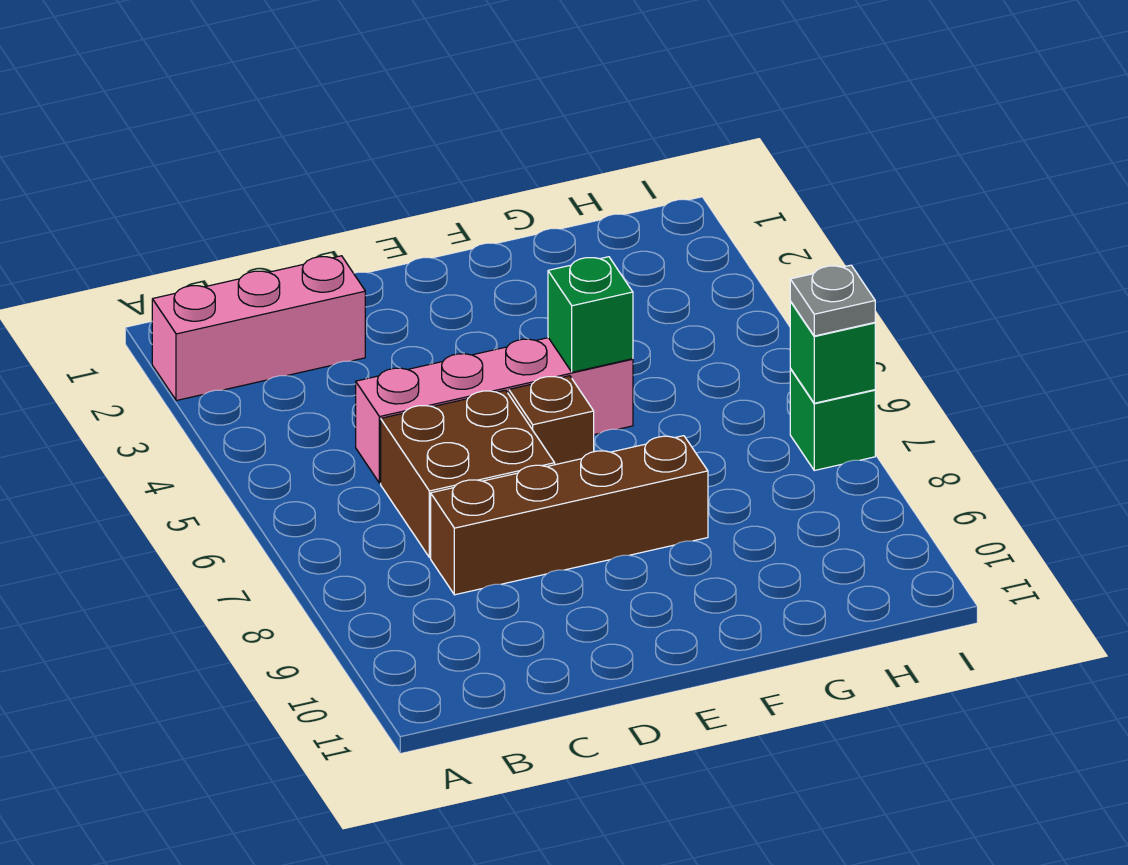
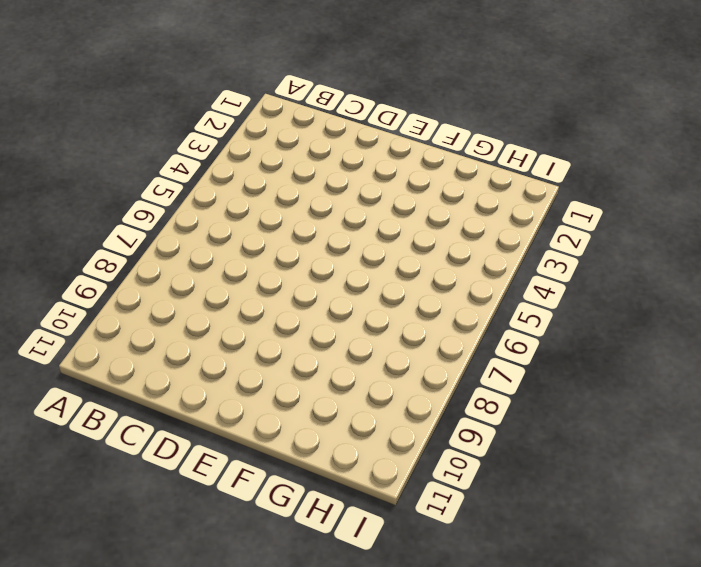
none -> pink brick A2:C2 level 1
none -> pink brick C5:F5 level 1

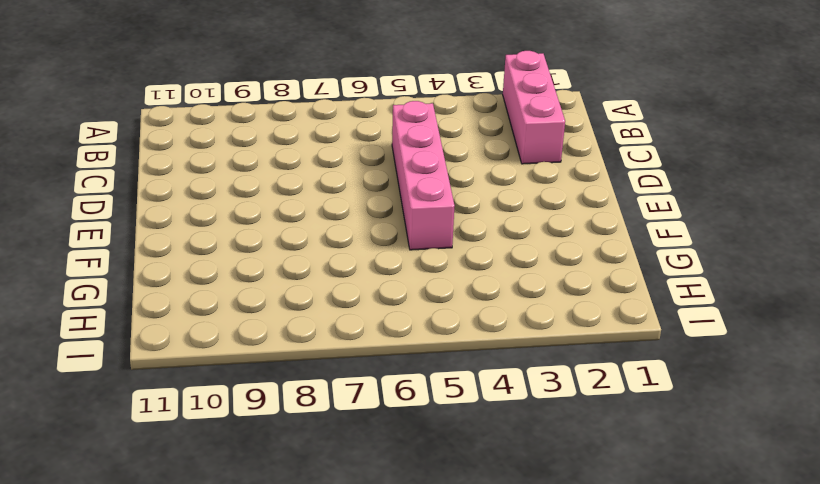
none -> brown brick C6:D7 level 1
none -> brown brick C8:F8 level 1

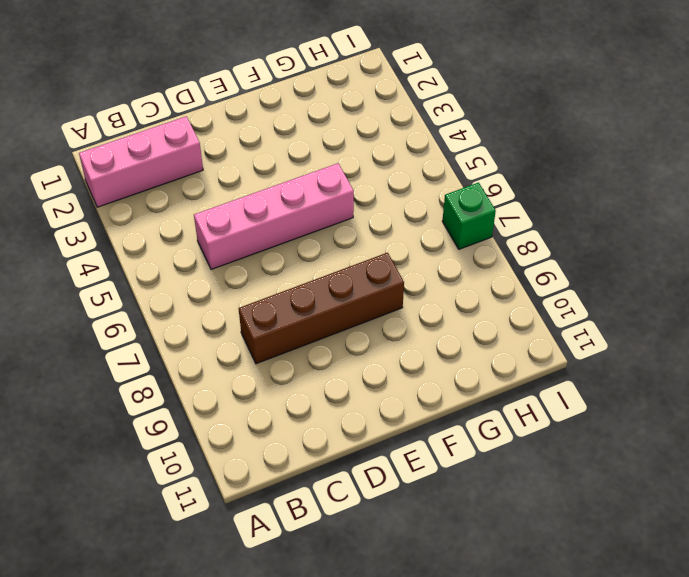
none -> brown brick C6:D7 level 1
none -> brown brick E6 level 1

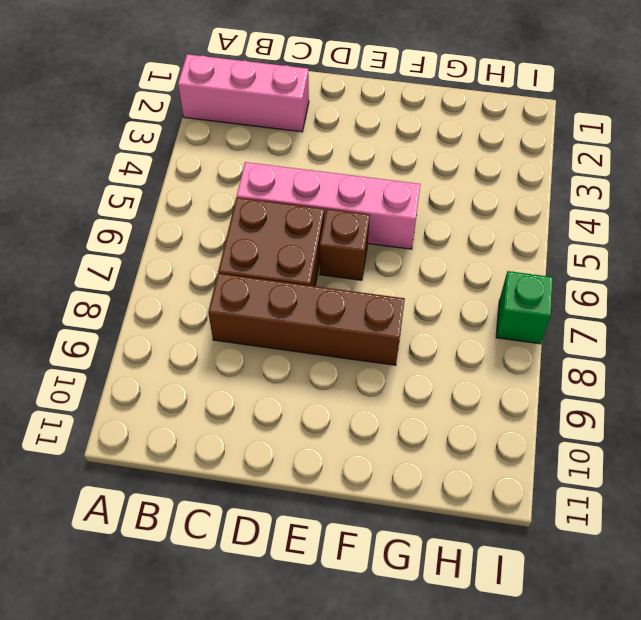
none -> green brick F5 level 2
none -> green brick I7 level 2

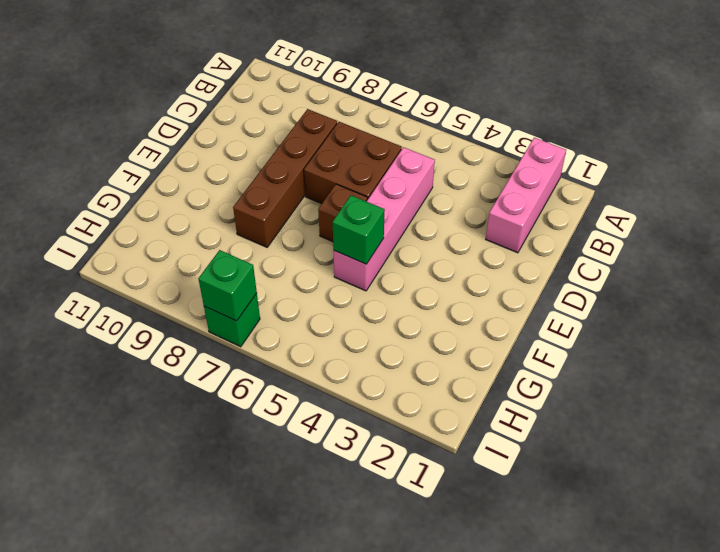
none -> grey plate I7 level 3

